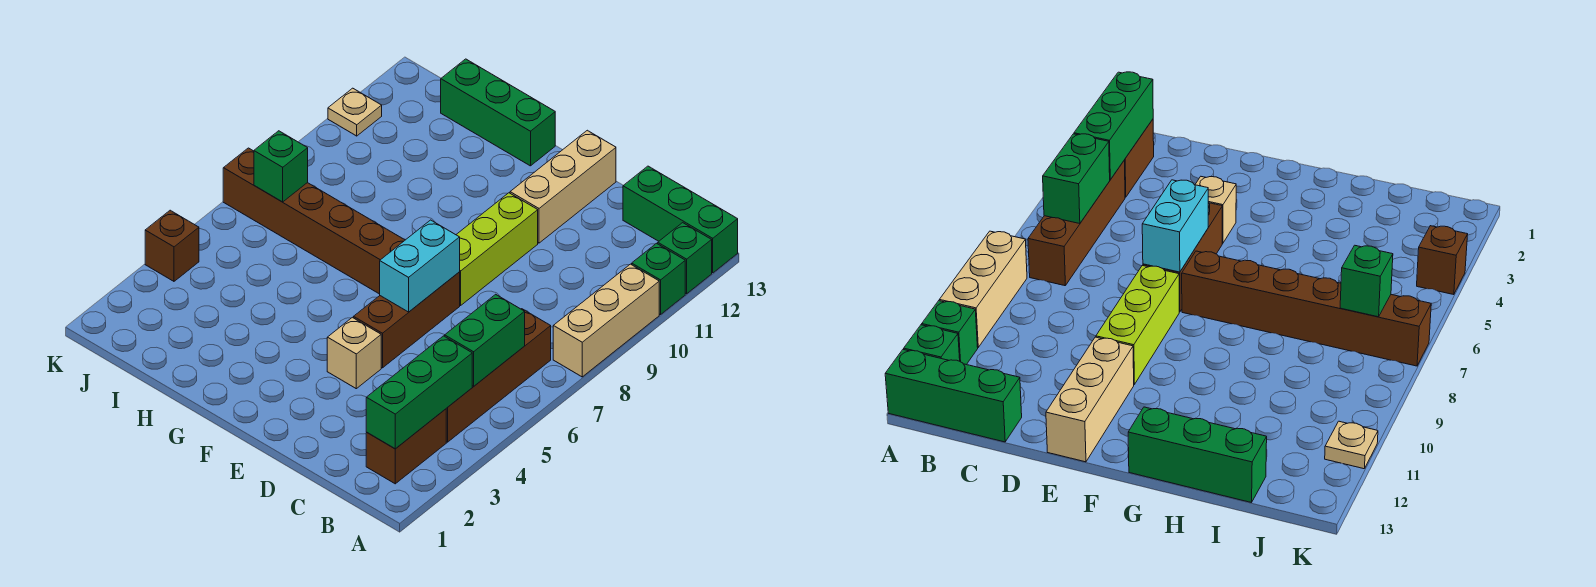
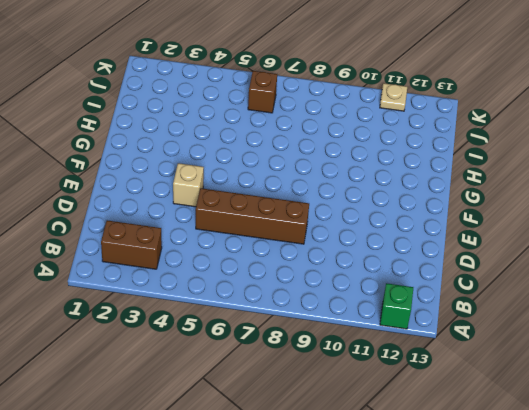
brown brick D5:D8 level 1 -> brown brick B4:B7 level 1
brown brick J6 level 1 -> brown brick K4 level 1
none -> tan brick A8:A10 level 1
none -> green brick A11 level 1
none -> green brick A13:C13 level 1

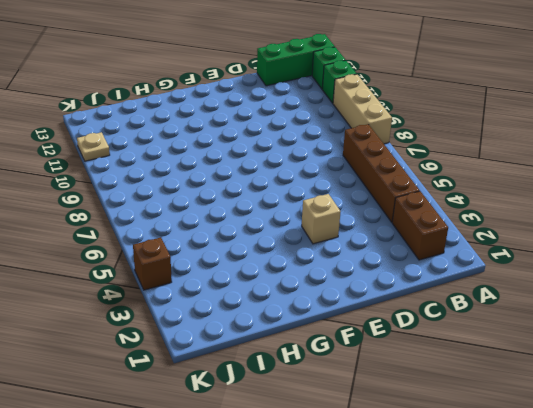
none -> brown brick E5:E7 level 1
none -> lime brick E8:E10 level 1
none -> tan brick E11:E13 level 1

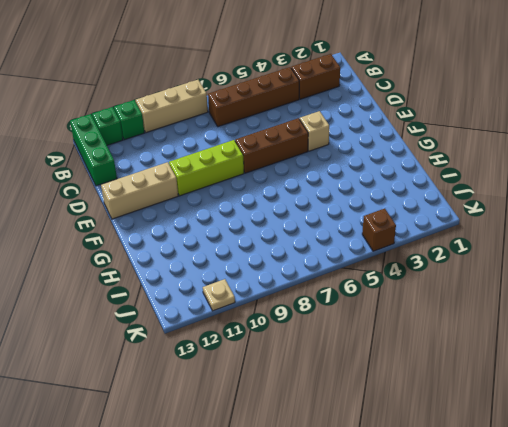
none -> brown brick F7:K7 level 1
none -> green brick G13:I13 level 1
none -> green brick B2:B4 level 2

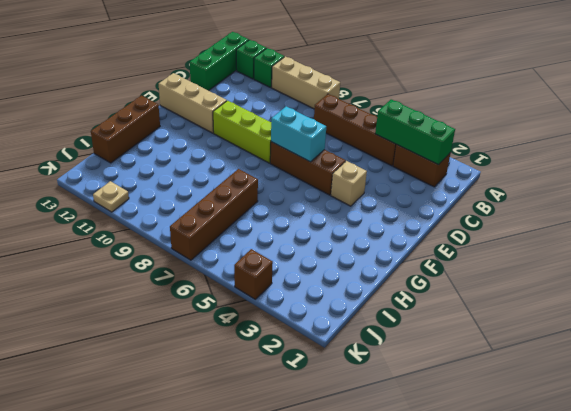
brown brick G13:I13 level 1 -> green brick G13:I13 level 1
brown brick H7:K7 level 1 -> brown brick F7:K7 level 1
none -> green brick B5:B6 level 2
none -> green brick J7 level 2

